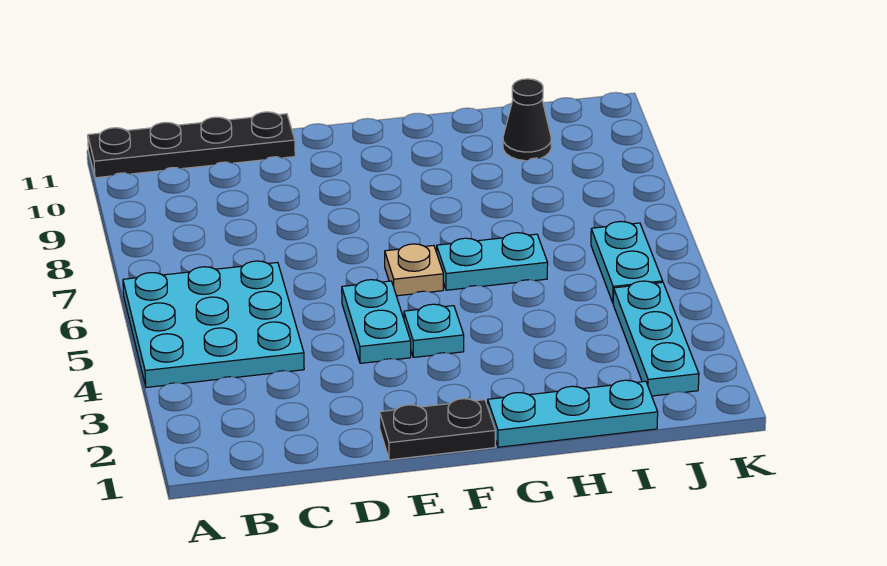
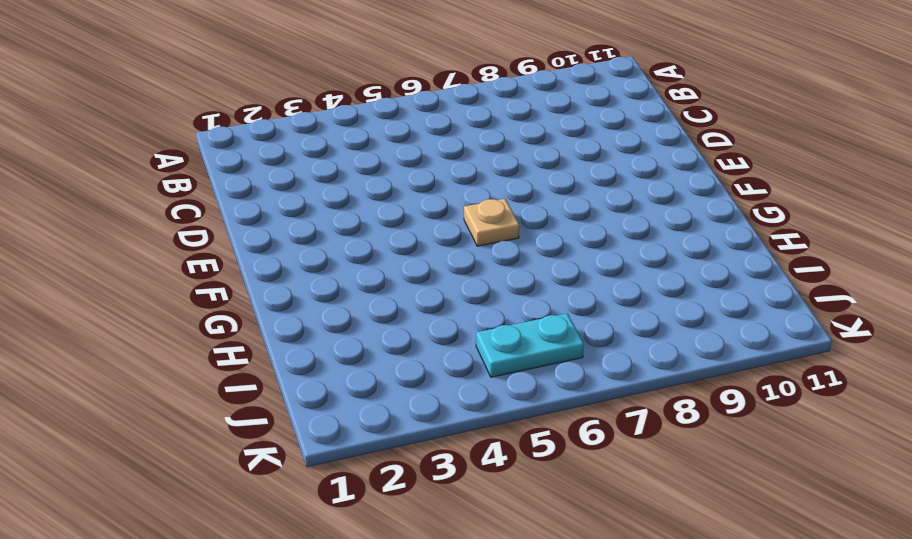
none -> cyan plate A4:C6 level 1
none -> black plate A11:D11 level 1

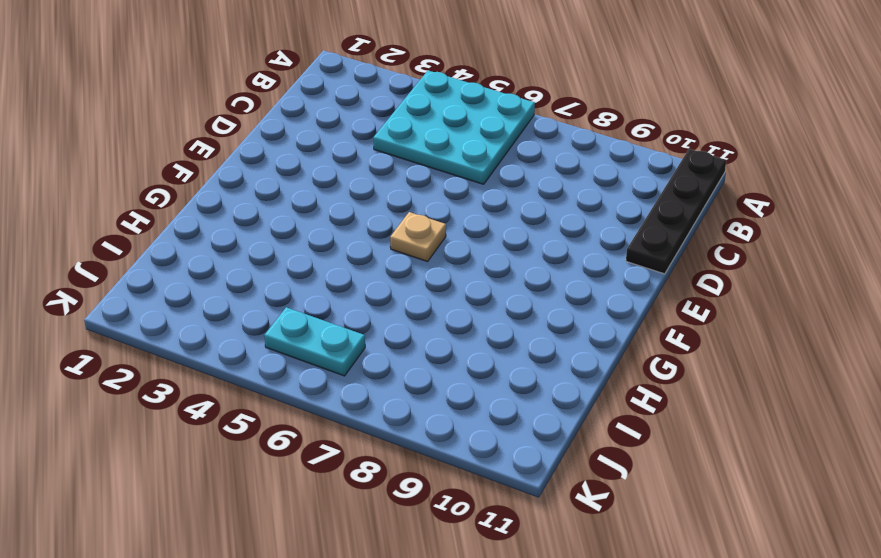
none -> black plate E1:F1 level 1
none -> cyan plate E4:E5 level 1

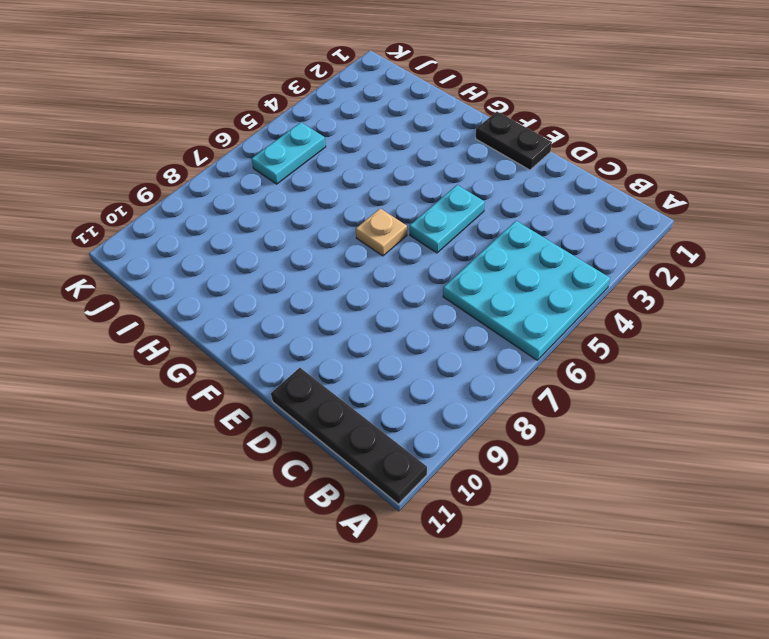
none -> cyan plate F4 level 1
none -> cyan plate G1:I1 level 1

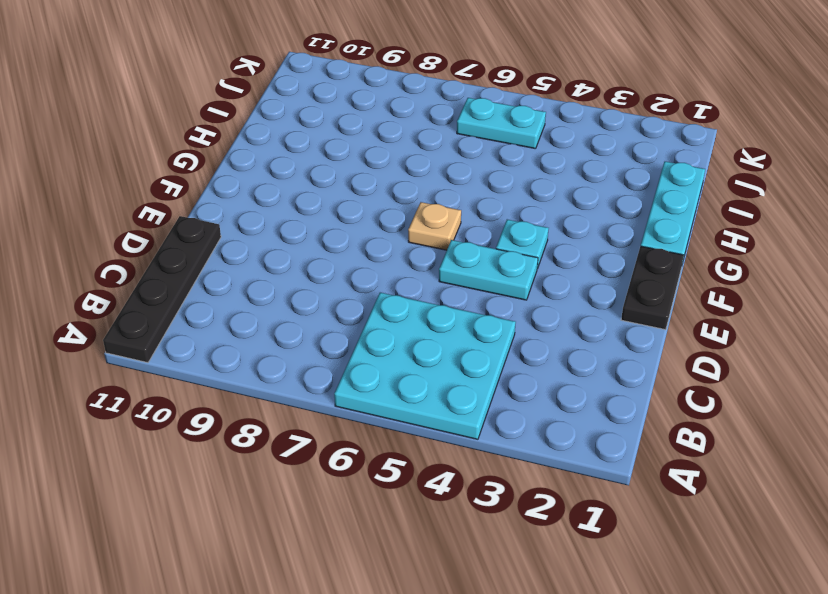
none -> cyan plate G6:H6 level 1
none -> black cone I10 level 1

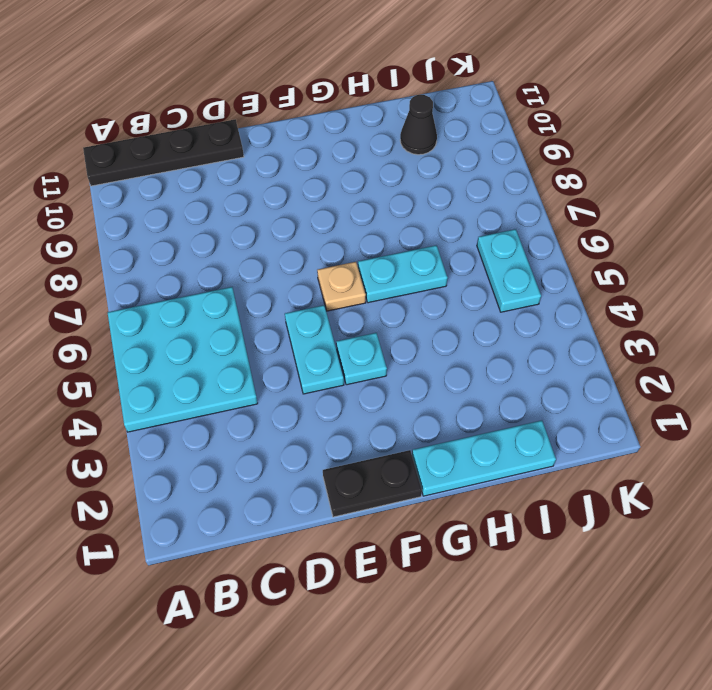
none -> cyan plate J2:J4 level 1

